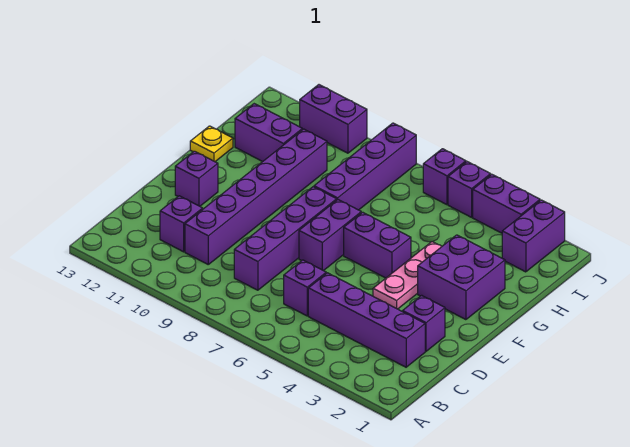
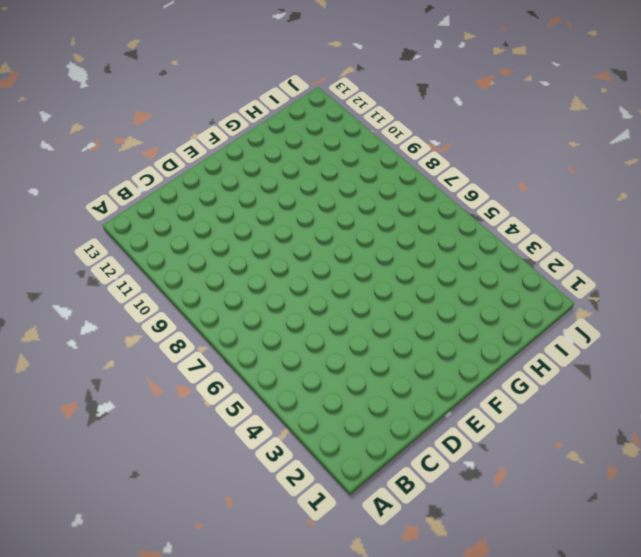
none -> purple brick C2:C5 level 1
none -> purple brick C6 level 1
none -> purple brick C8:F8 level 1

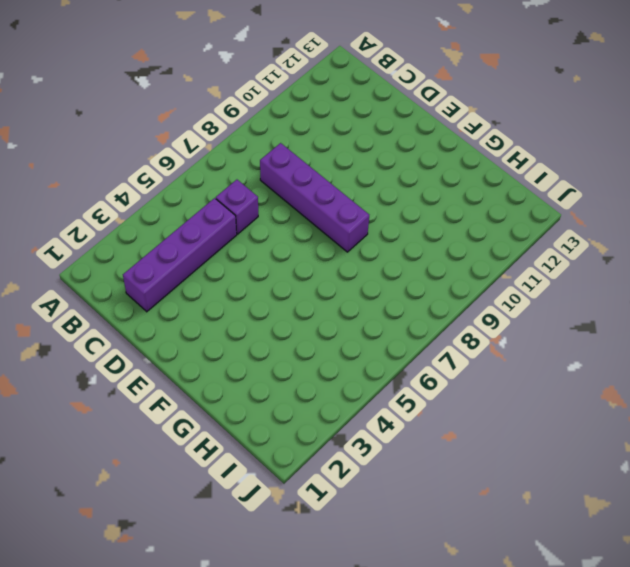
none -> purple brick C10:H10 level 1
none -> purple brick C11 level 1
none -> purple brick D2 level 1

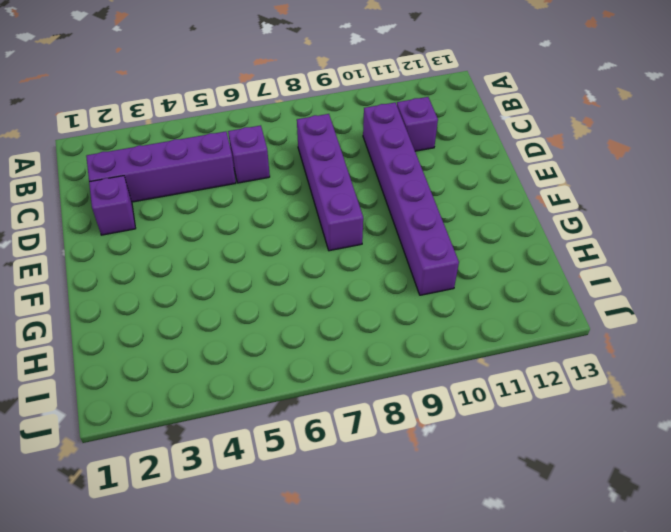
none -> pink plate E4:G4 level 1
none -> purple brick E7:F7 level 1
none -> purple brick E12 level 1

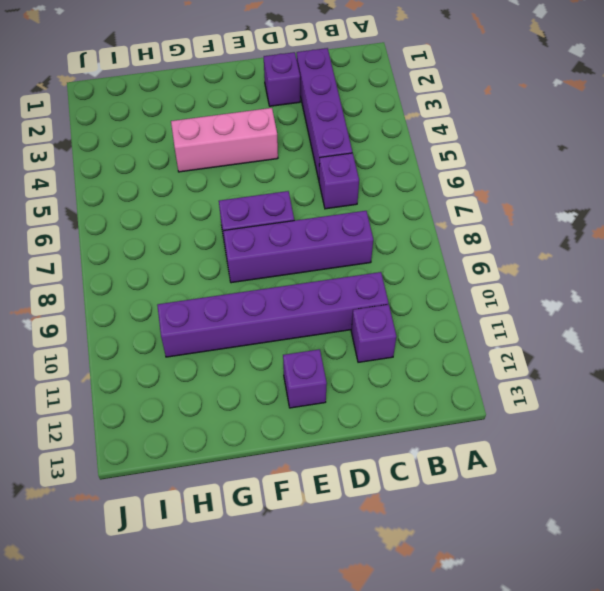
pink brick E4:G4 level 1 -> pink plate E4:G4 level 1
none -> purple brick F2:G3 level 1
none -> purple brick F5:F6 level 1
none -> purple brick G8:J8 level 1

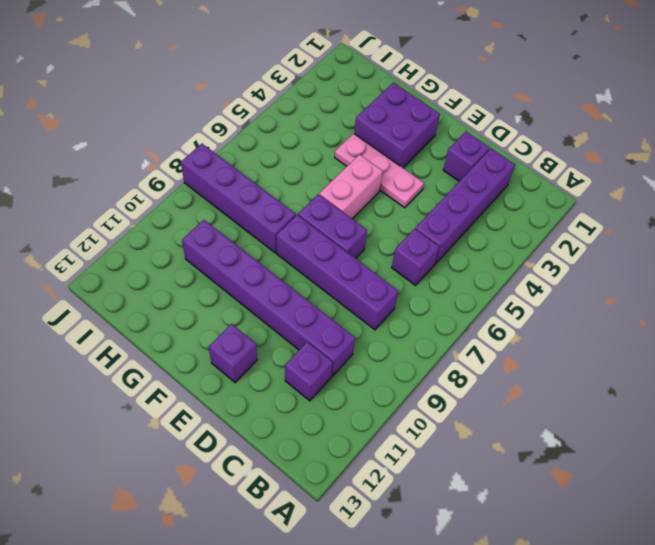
pink brick F5:F6 level 1 -> purple brick F5:F6 level 1
none -> yellow plate G13 level 1
none -> purple brick H11:H12 level 1
none -> purple brick I2:J2 level 1

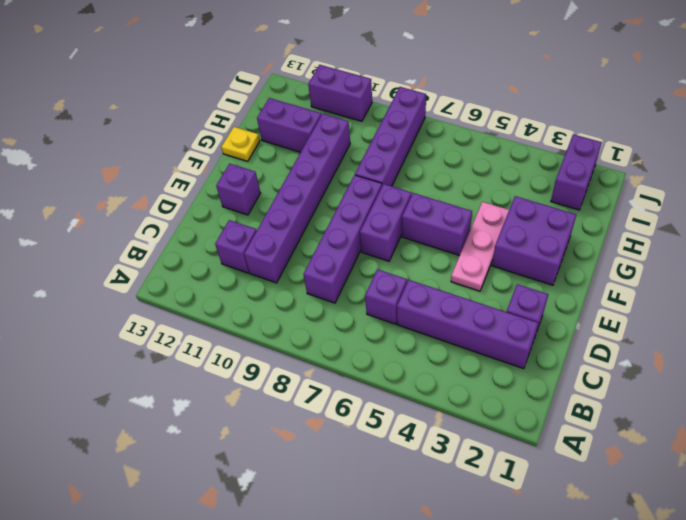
none -> purple brick J3:J4 level 1
none -> purple brick J5 level 1
none -> purple brick J6 level 1

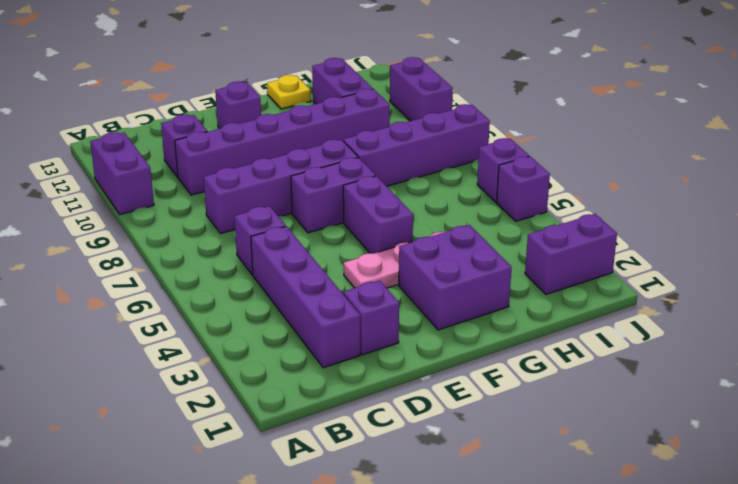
purple brick A10:A11 level 1 -> purple brick J3:J4 level 1

